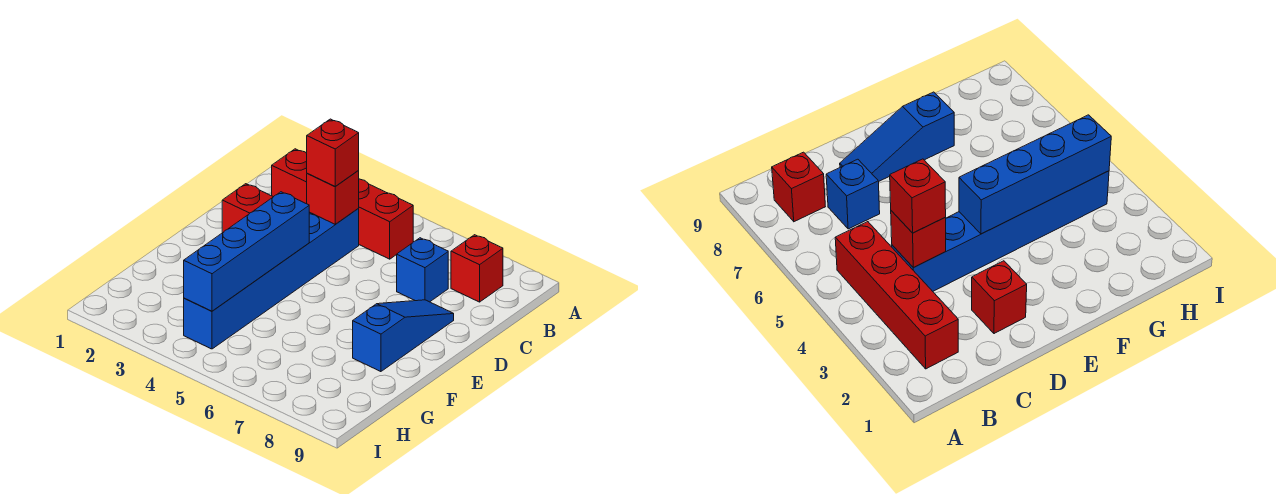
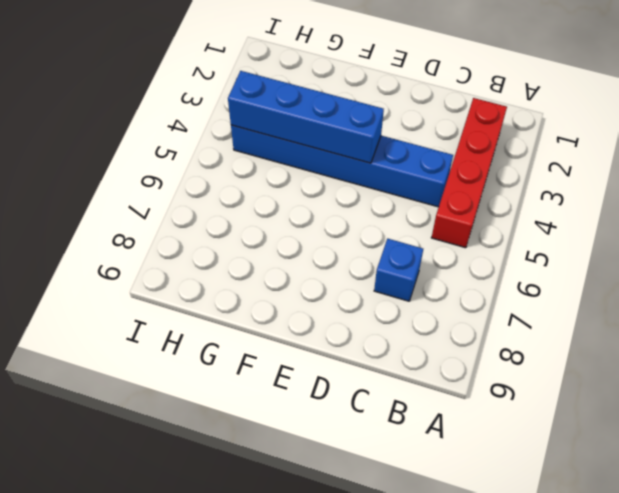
none -> red brick B8 level 1
none -> red brick D2 level 1

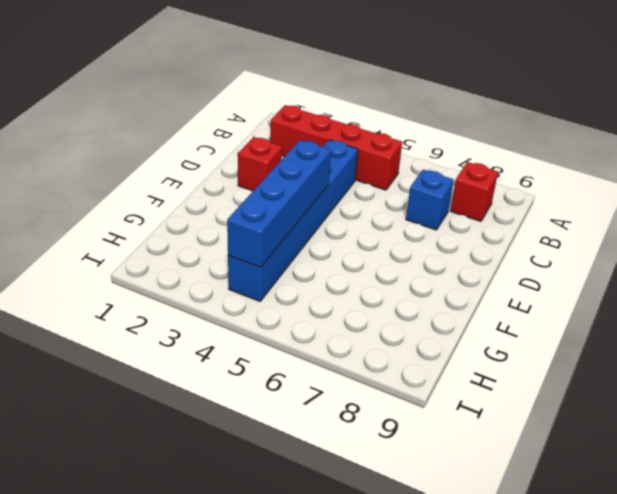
none -> blue slope D8:F8 level 1 top F
none -> red brick C4 level 2

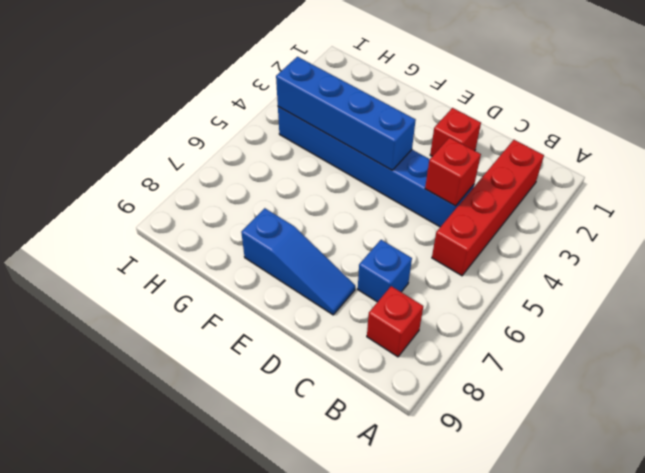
none -> red brick C4 level 3

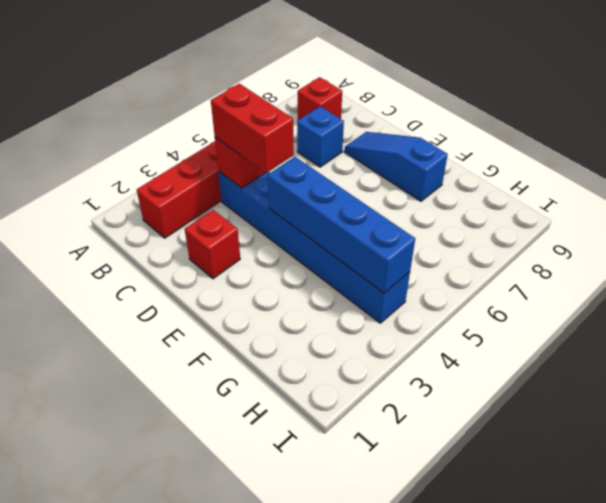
red brick C4:D4 level 3 -> red brick C4 level 3

